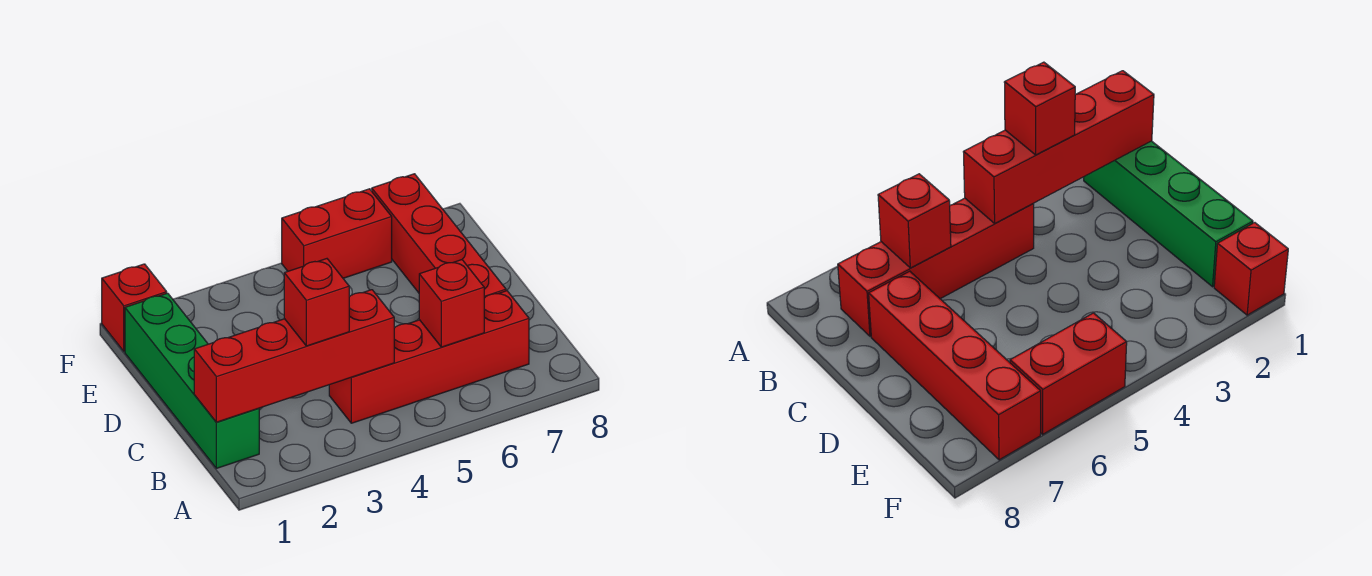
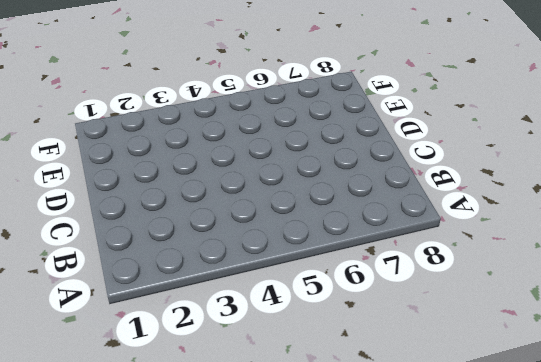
none -> green brick B1:E1 level 1
none -> red brick B4:B7 level 1

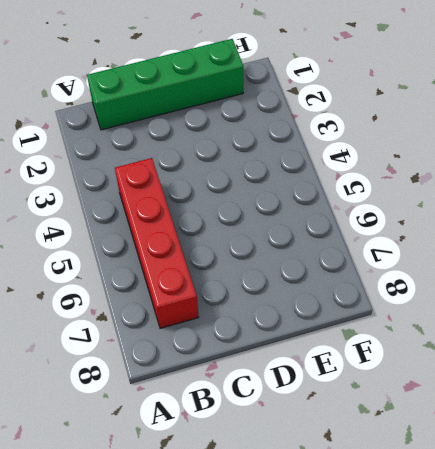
none -> red brick C7:F7 level 1
none -> red brick F1 level 1

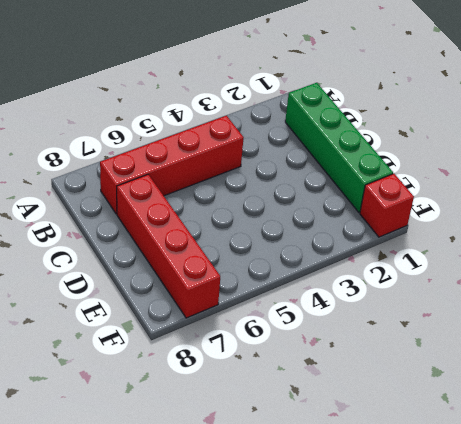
none -> red brick F5:F6 level 1
none -> red brick B1:B4 level 2

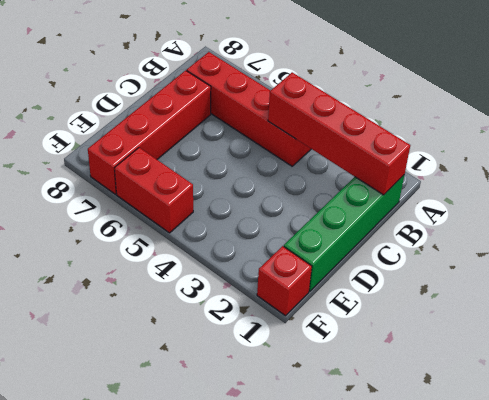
none -> red brick B6 level 2
none -> red brick B3 level 3

